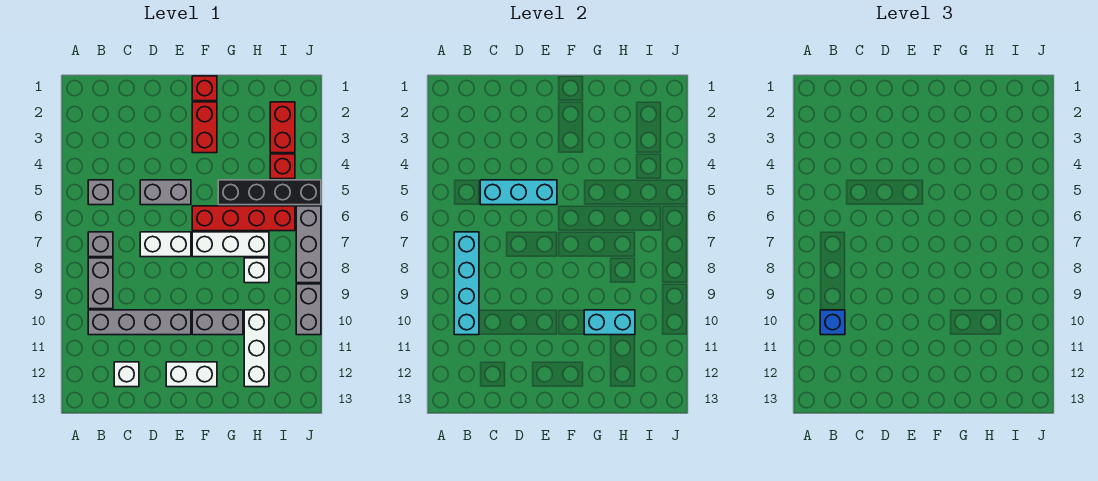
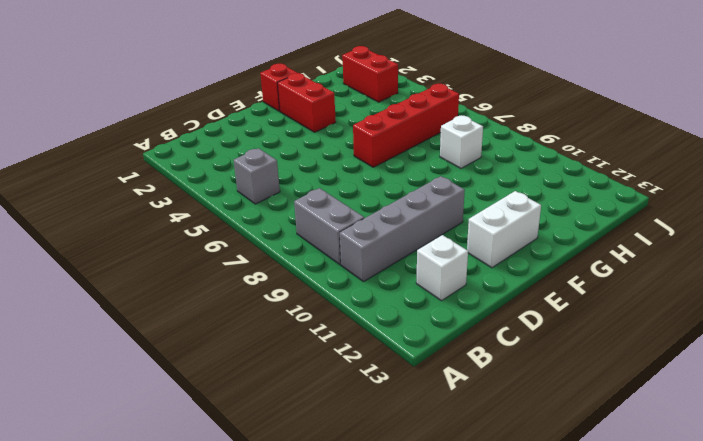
none -> grey brick B7 level 1
none -> grey brick D5:E5 level 1
none -> white brick D7:E7 level 1

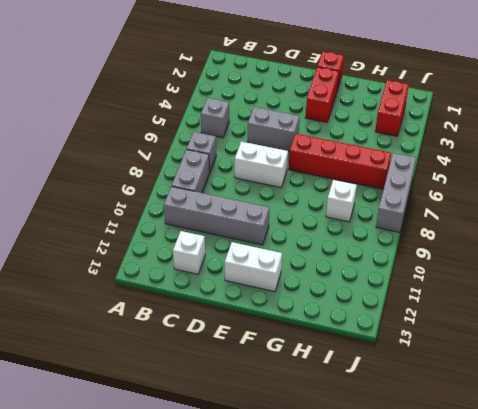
none -> white brick F7:H7 level 1
none -> grey brick F10:G10 level 1
none -> black brick G5:J5 level 1

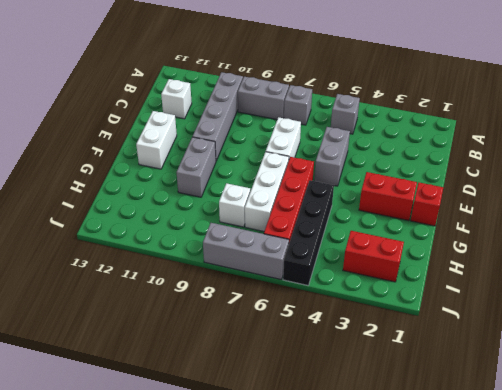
none -> white brick H10:H12 level 1
none -> red brick I4 level 1
none -> grey brick J9:J10 level 1

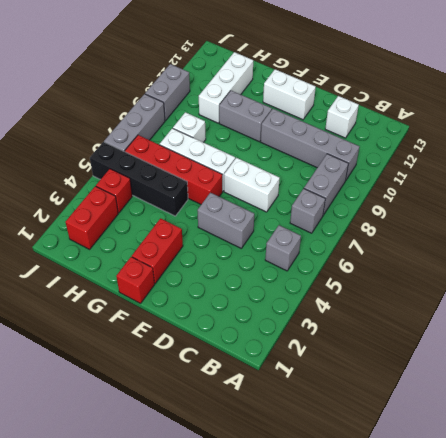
none -> cyan brick B7:B10 level 2
none -> cyan brick C5:E5 level 2
none -> cyan brick G10:H10 level 2

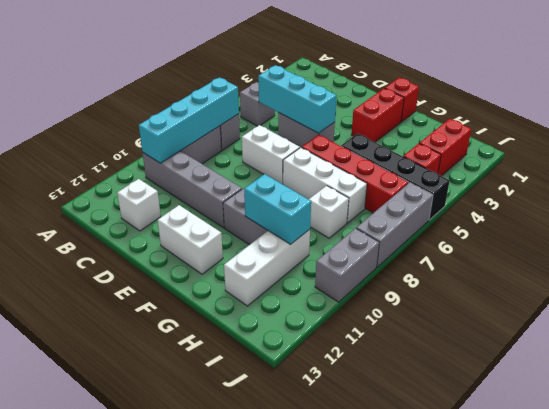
none -> blue brick B10 level 3

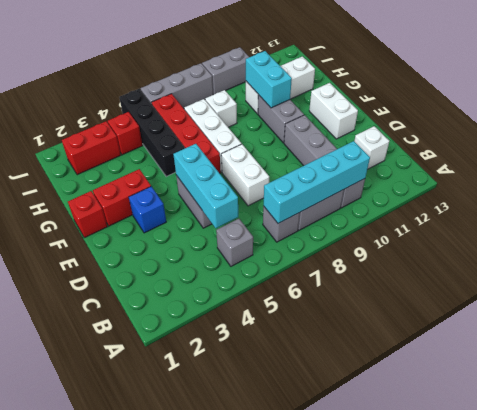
blue brick E3 level 1 -> blue brick B10 level 3

